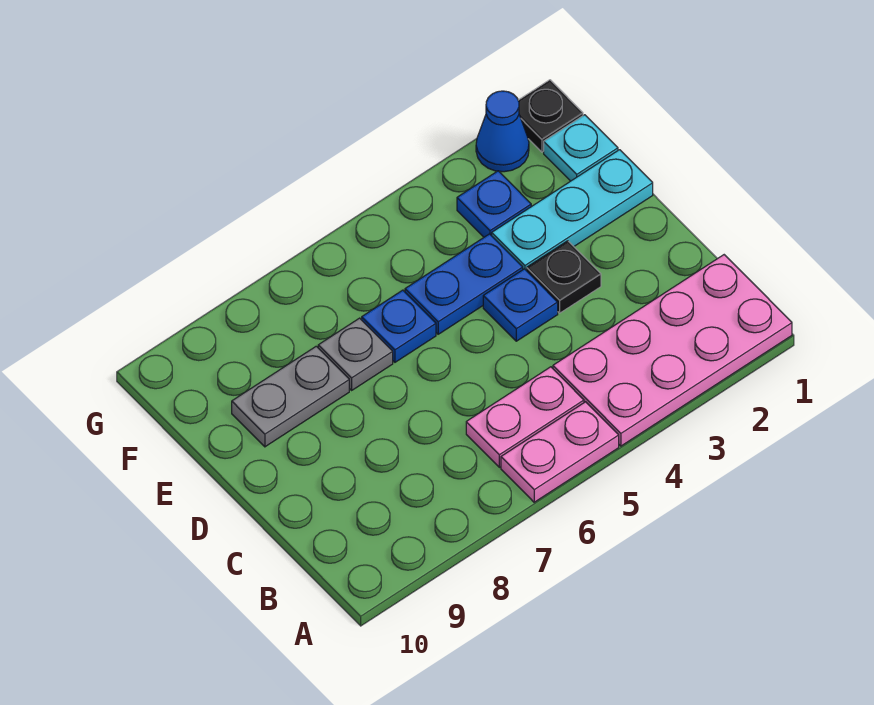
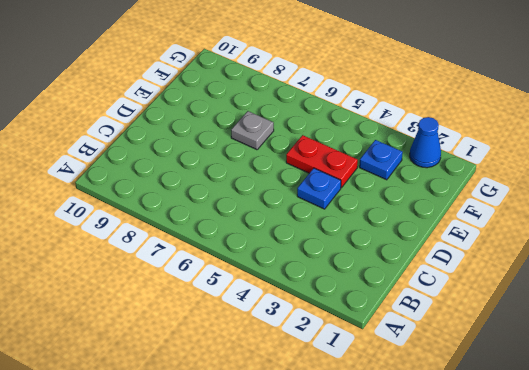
red plate E4:E5 level 1 -> blue plate E4:E5 level 1
none -> pink plate A1:B4 level 1
none -> pink plate A5:A6 level 1
none -> pink plate B5:B6 level 1

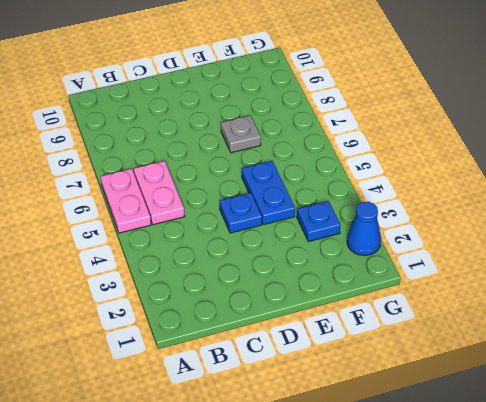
none -> pink plate A1:B4 level 1
none -> black plate D3 level 1
none -> cyan plate E1:E3 level 1

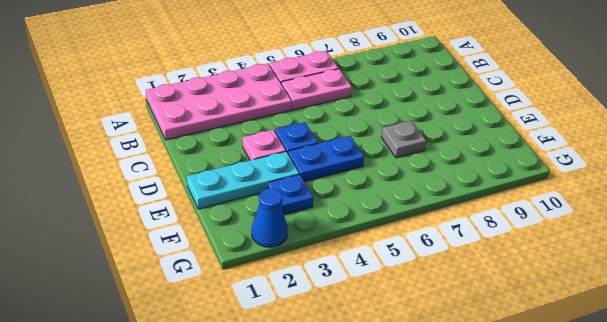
pink plate D3 level 1 -> black plate D3 level 1
none -> blue plate E6 level 1
none -> grey plate E8:E9 level 1
none -> cyan plate F1 level 1

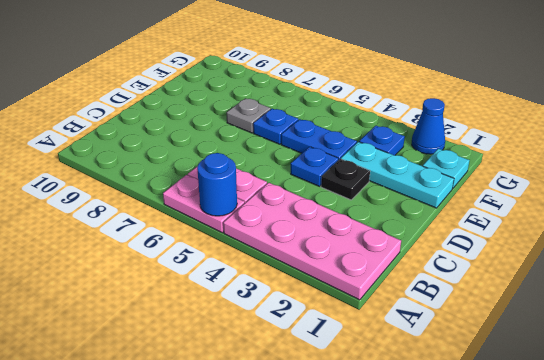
blue round brick A5 level 2 -> none
none -> grey plate E8:E9 level 1
none -> black plate G1 level 1

